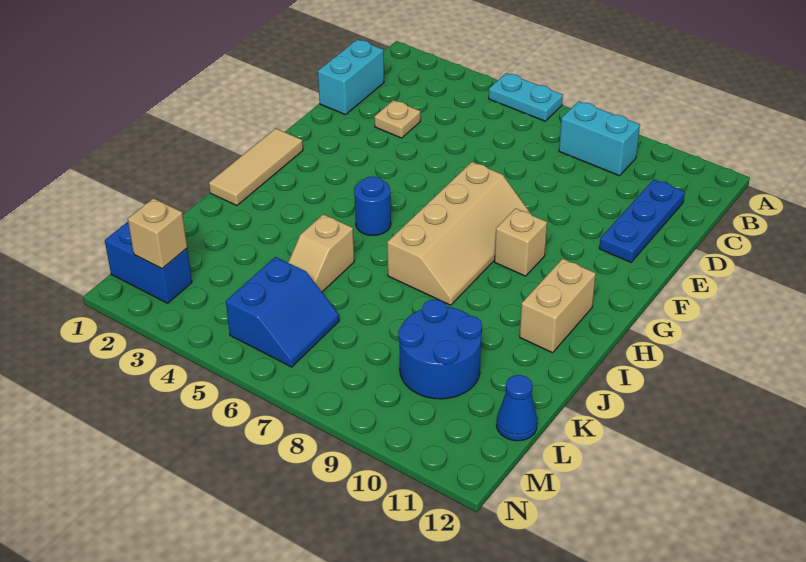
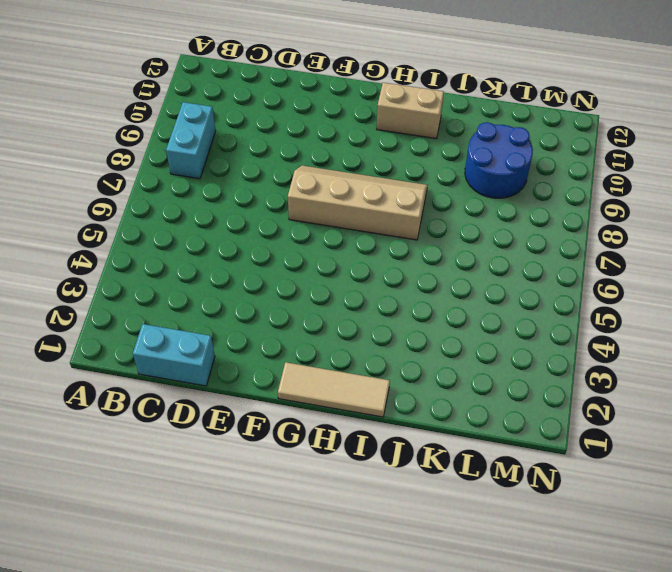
none -> cyan plate A5:A6 level 1
none -> blue plate C11:E11 level 1
none -> tan plate D3 level 1

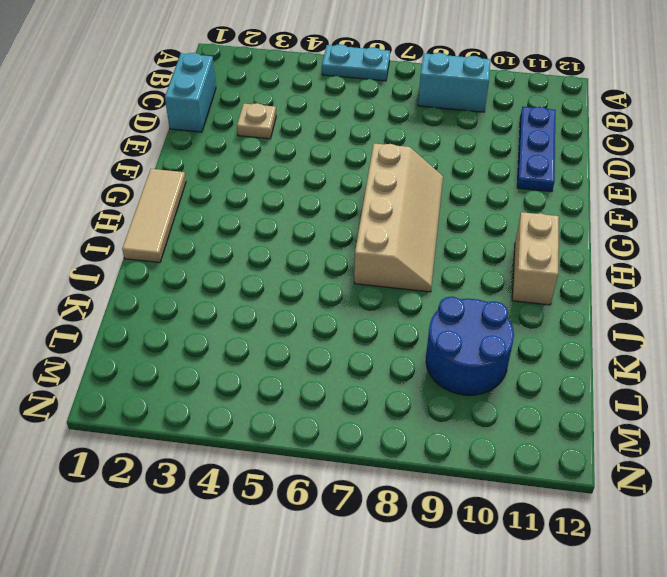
none -> tan brick G9 level 1
none -> blue round brick H5 level 1
none -> tan slope J5:K5 level 1 top J

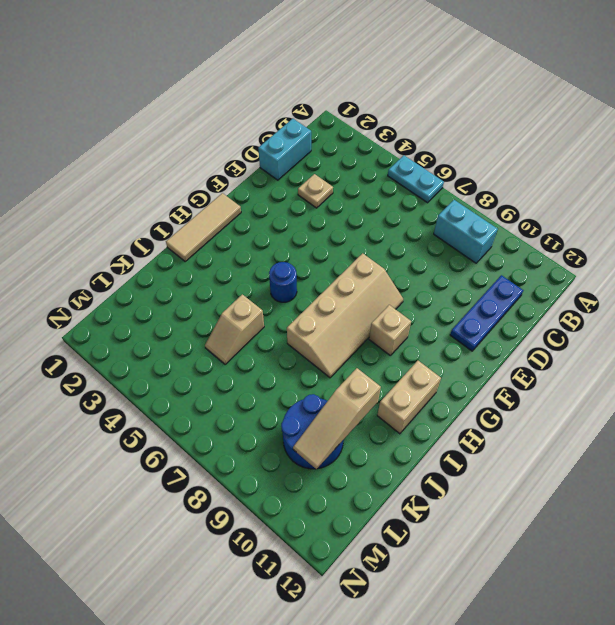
tan slope J10:L10 level 2 top J -> none
none -> blue slope L5:M6 level 1 top 5
none -> blue cone L12 level 1
none -> blue brick M1:M2 level 1

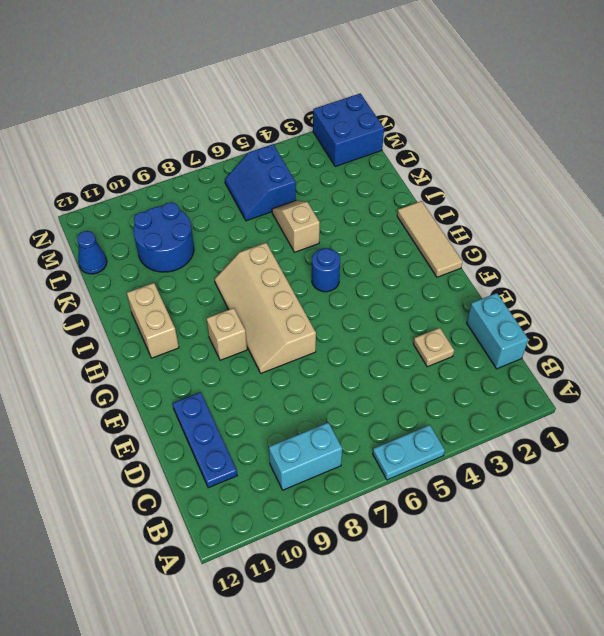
blue brick M1:N2 level 1 -> blue brick M1:M2 level 1
none -> tan brick M2 level 2

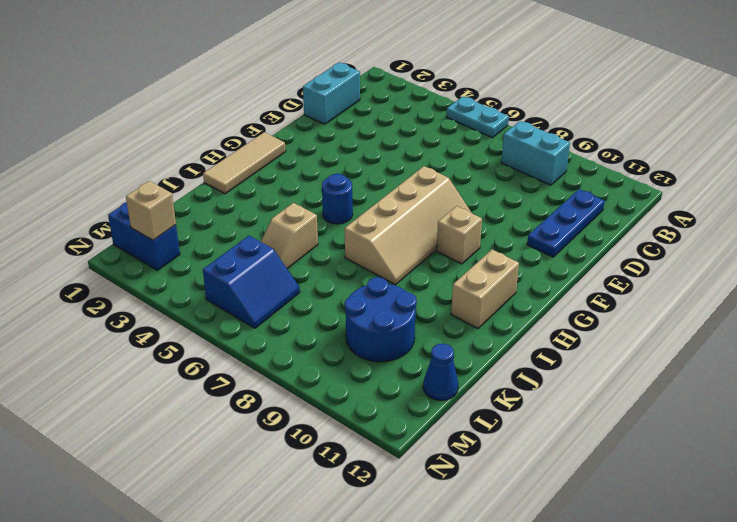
none -> tan plate D3 level 1

